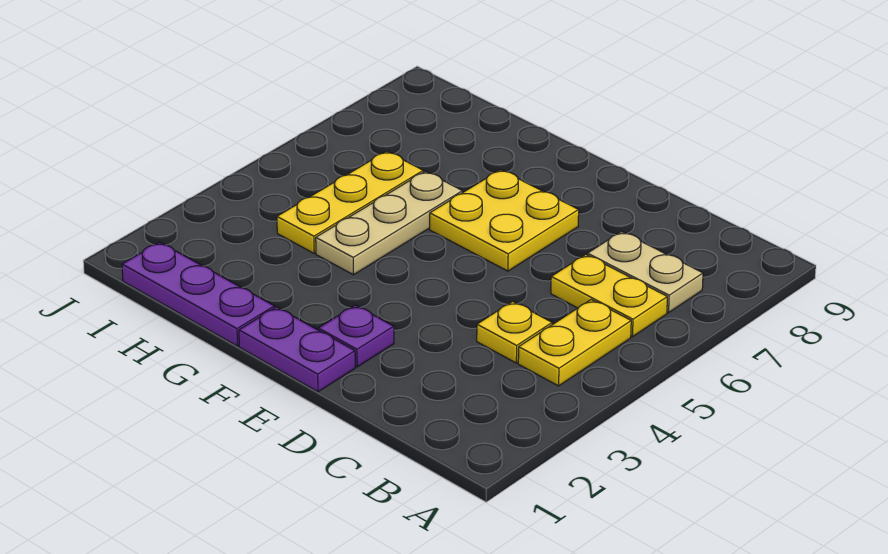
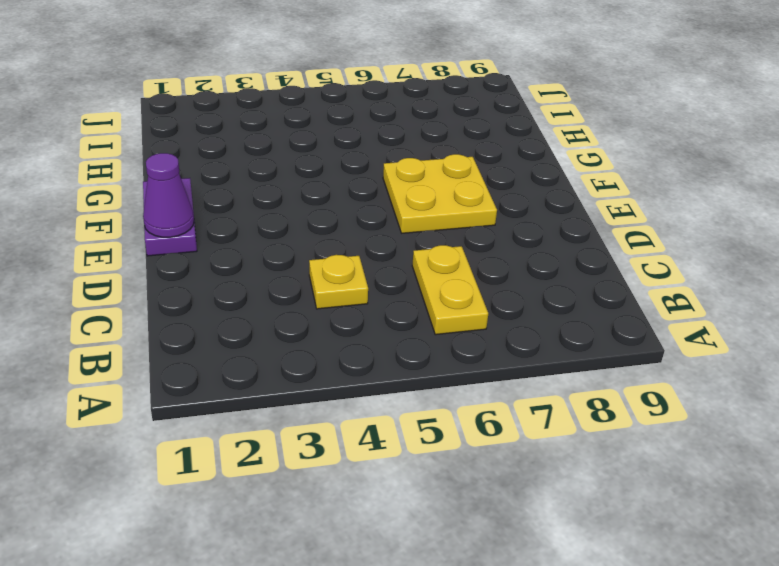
purple cone E1 level 2 -> none
none -> yellow plate B4:B5 level 1
none -> tan plate B7:C7 level 1

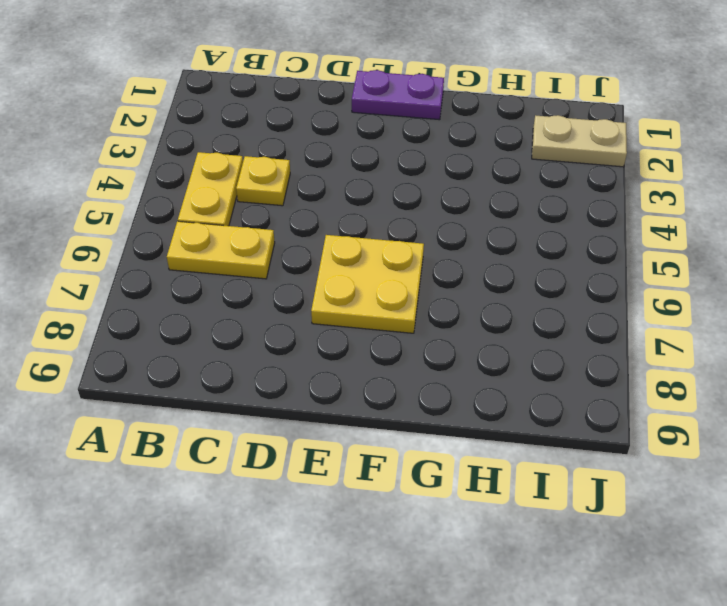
tan plate I2:J2 level 1 -> tan plate B7:C7 level 1
none -> purple plate E2 level 1
none -> purple plate G1:I1 level 1

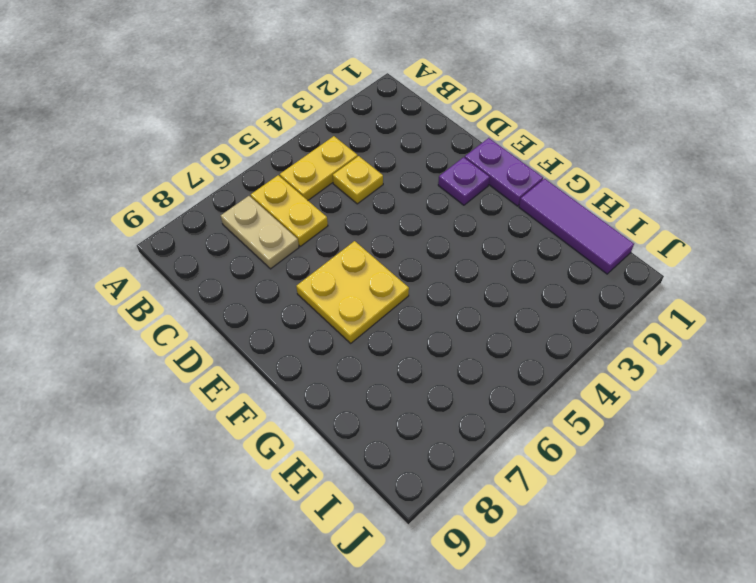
purple tile G1:I1 level 1 -> purple plate G1:I1 level 1
none -> tan plate G4:G6 level 1
none -> yellow plate H4:H6 level 1

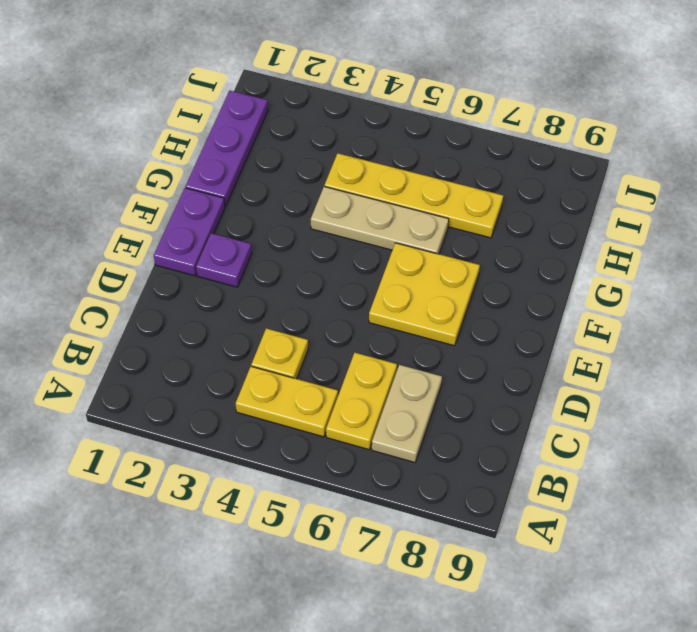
yellow plate H4:H7 level 1 -> yellow plate H4:H6 level 1

